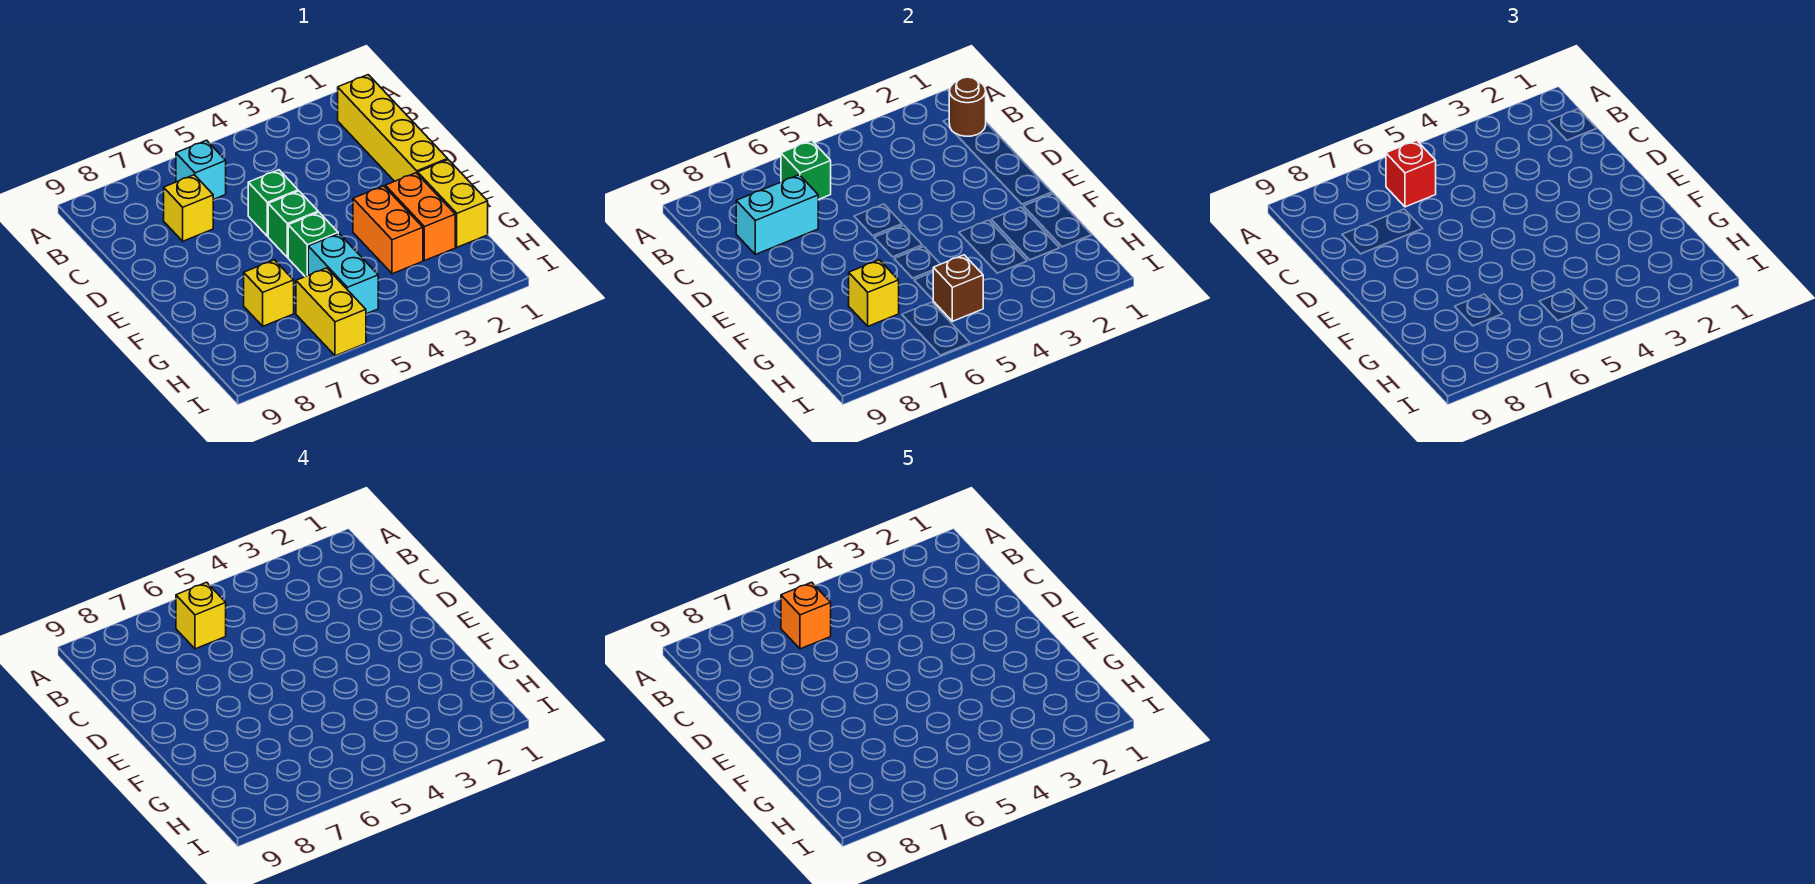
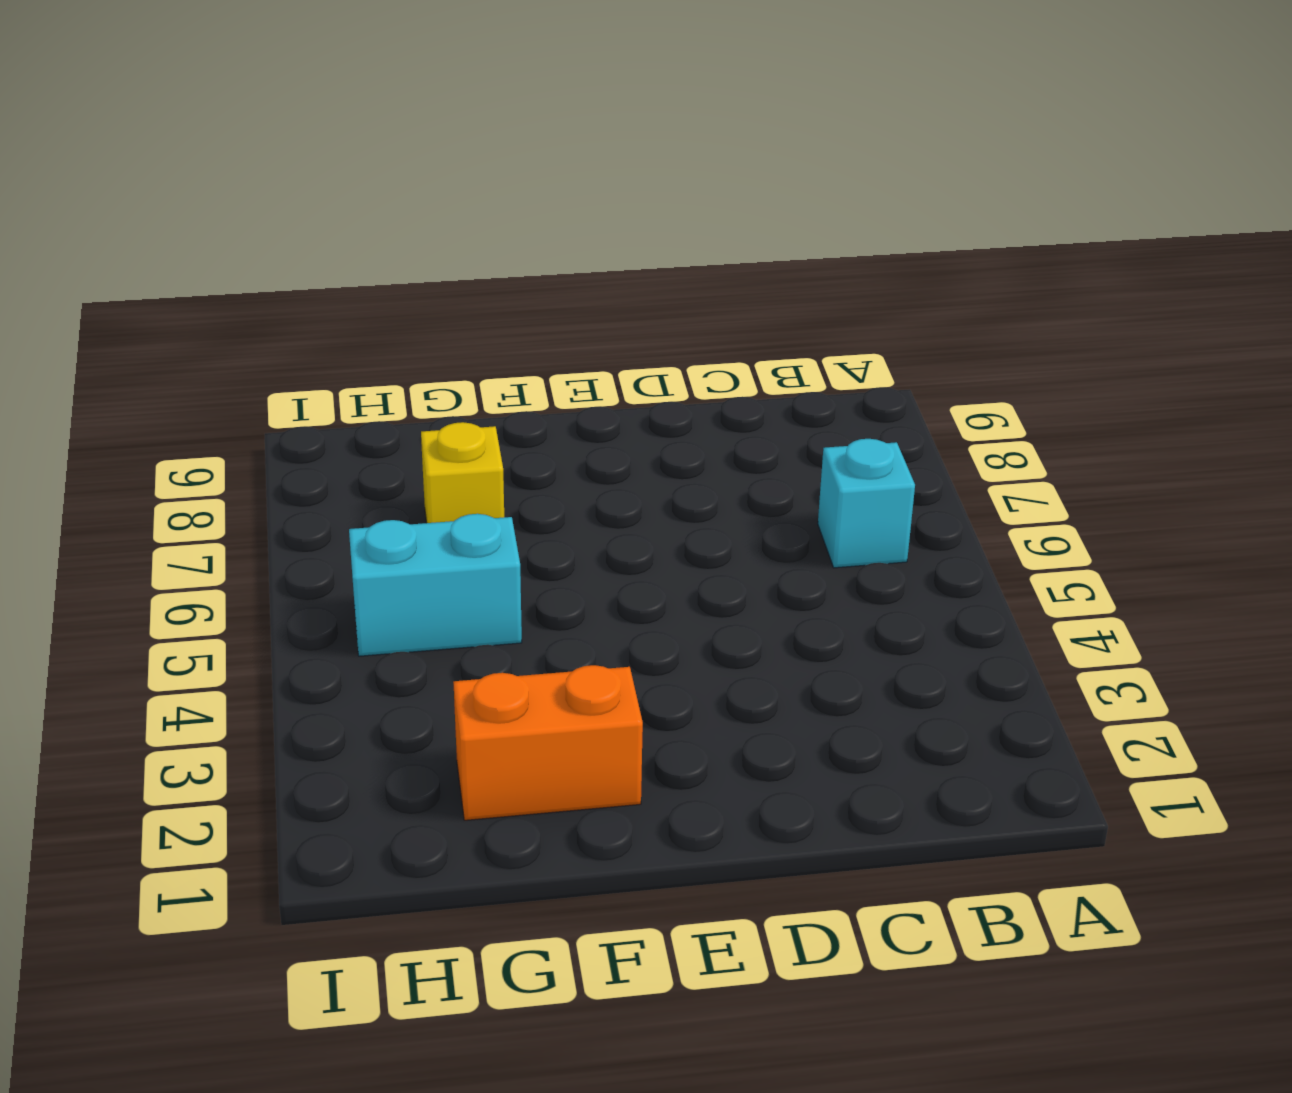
none -> yellow brick B1:E1 level 1
none -> yellow brick C7 level 1
none -> green brick D5 level 1

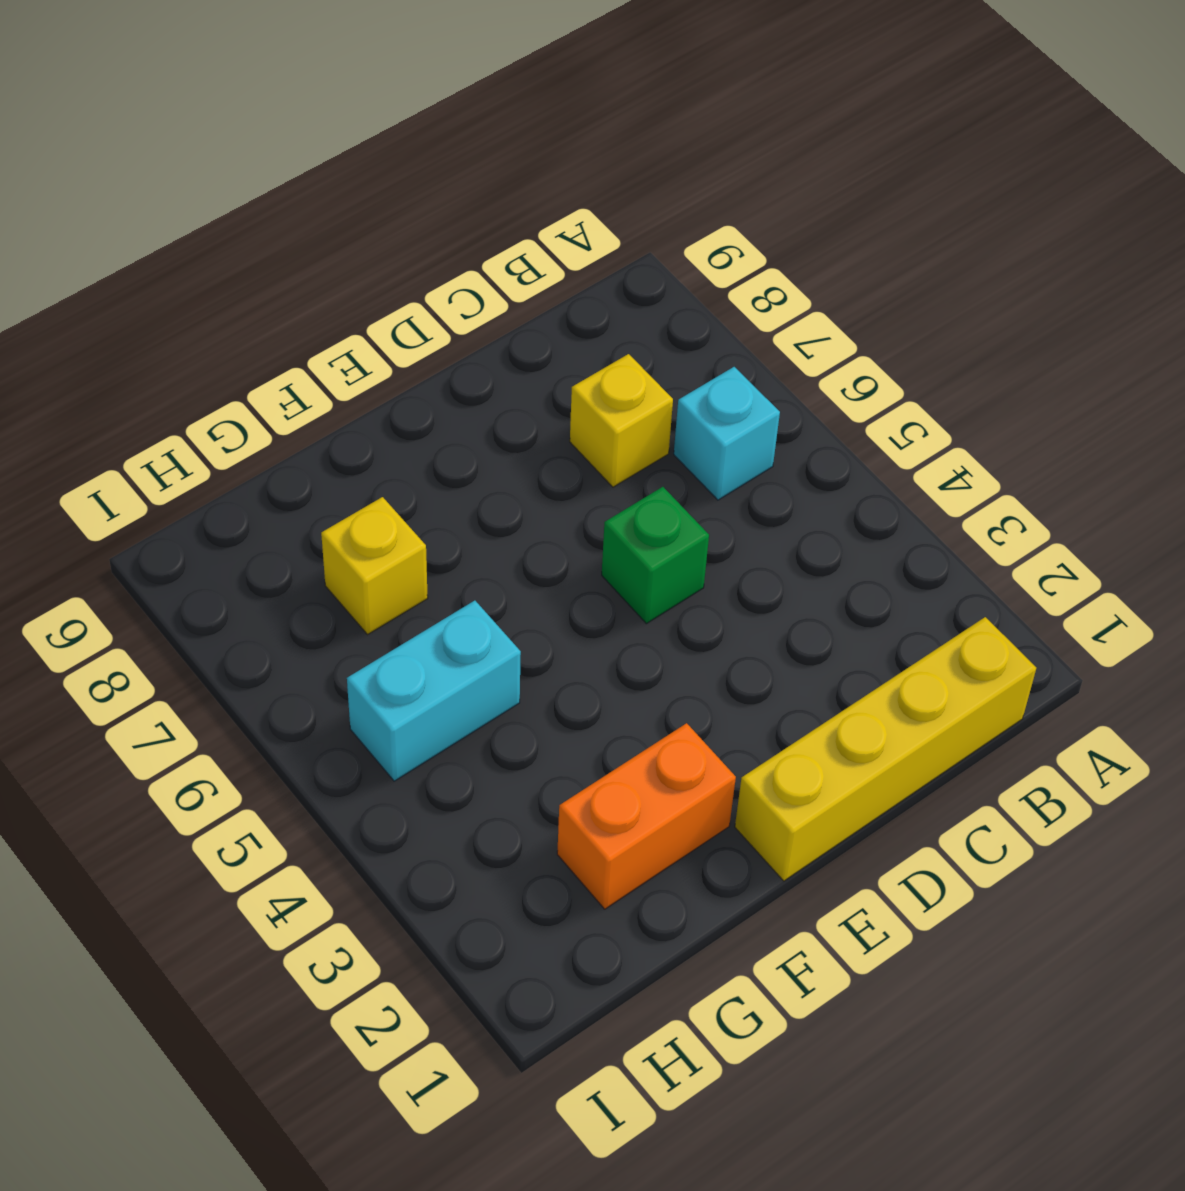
none -> green brick E5 level 1
none -> yellow brick F1:G1 level 1
none -> orange brick F3:G3 level 1

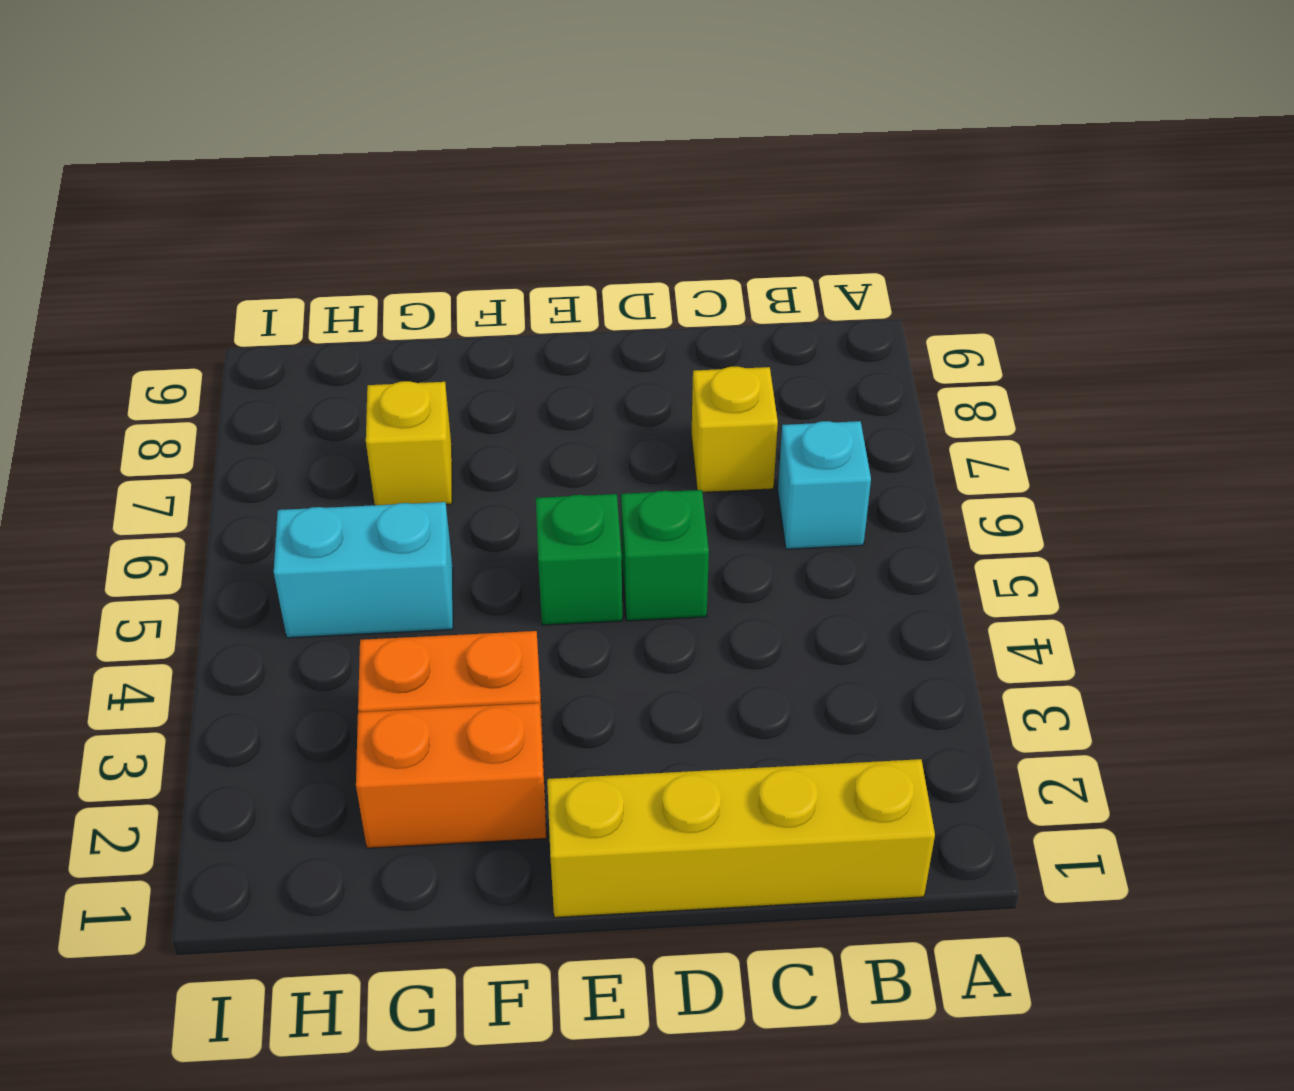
none -> yellow brick F1:G1 level 1
none -> green brick F5 level 1
none -> yellow brick H6:I6 level 1

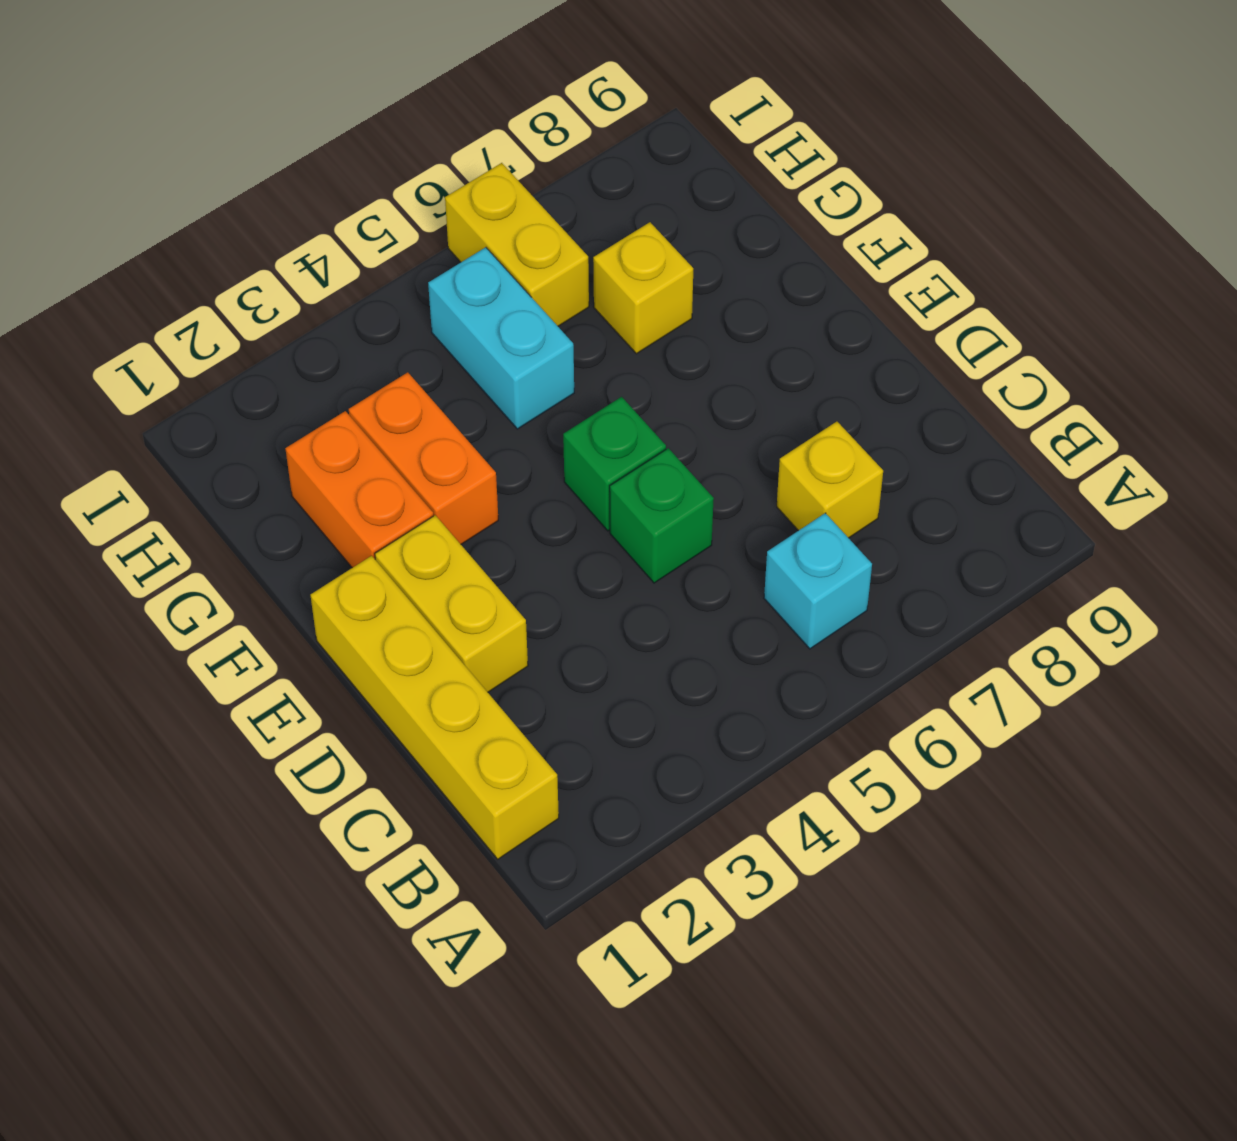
yellow brick D2:E2 level 1 -> yellow brick F1:G1 level 1
none -> green brick F5 level 1
none -> brown round brick B1 level 2
none -> green brick B6 level 2

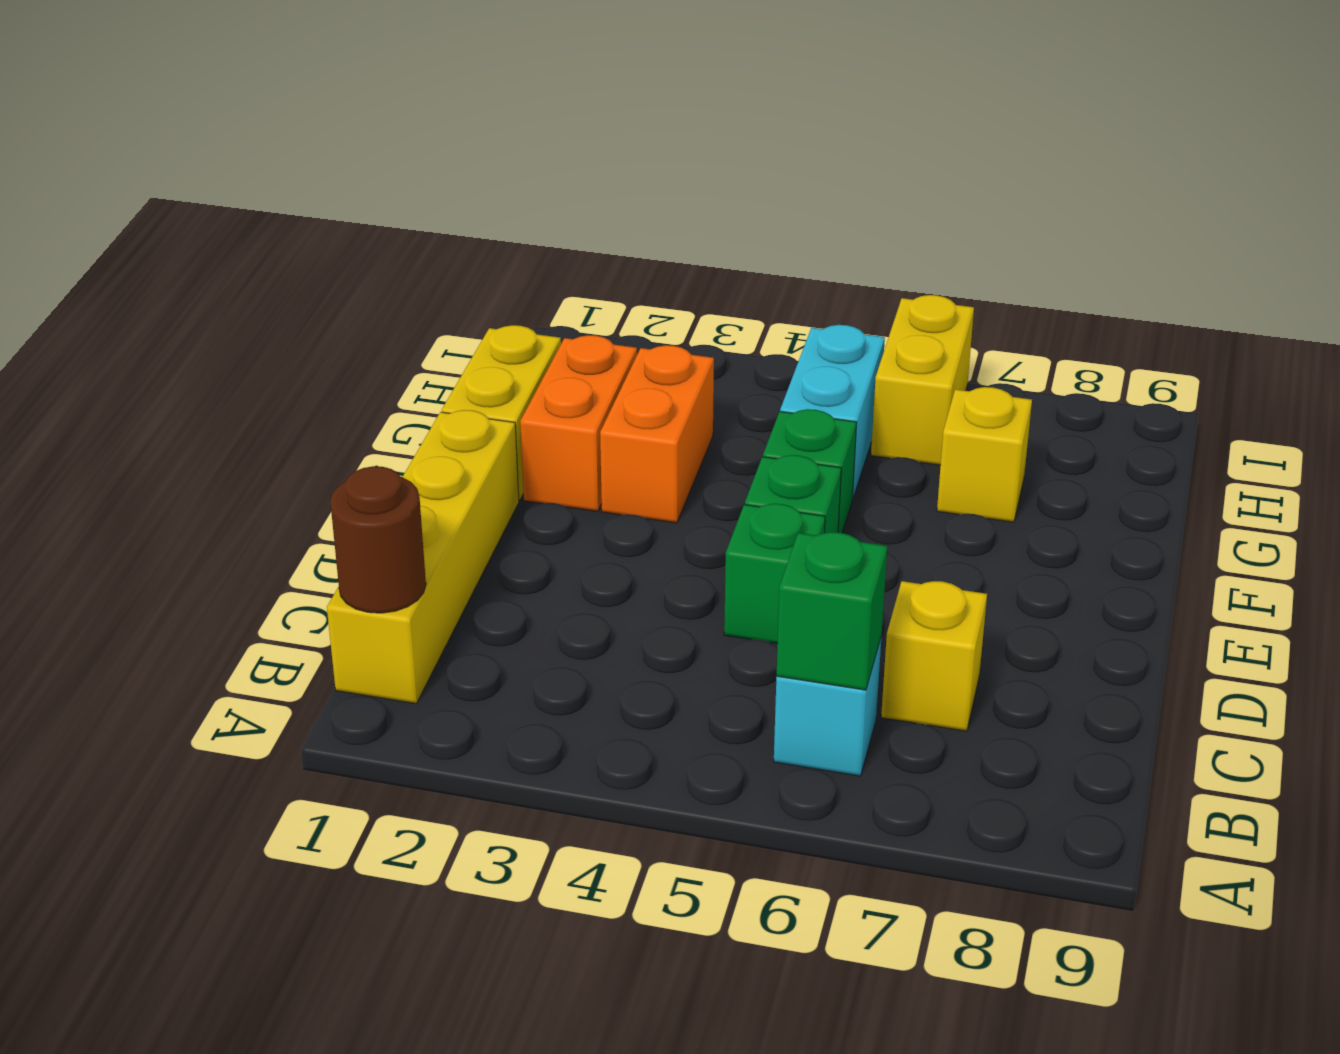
none -> cyan brick C7:C8 level 2
none -> yellow brick G7 level 2
none -> brown brick H5 level 2

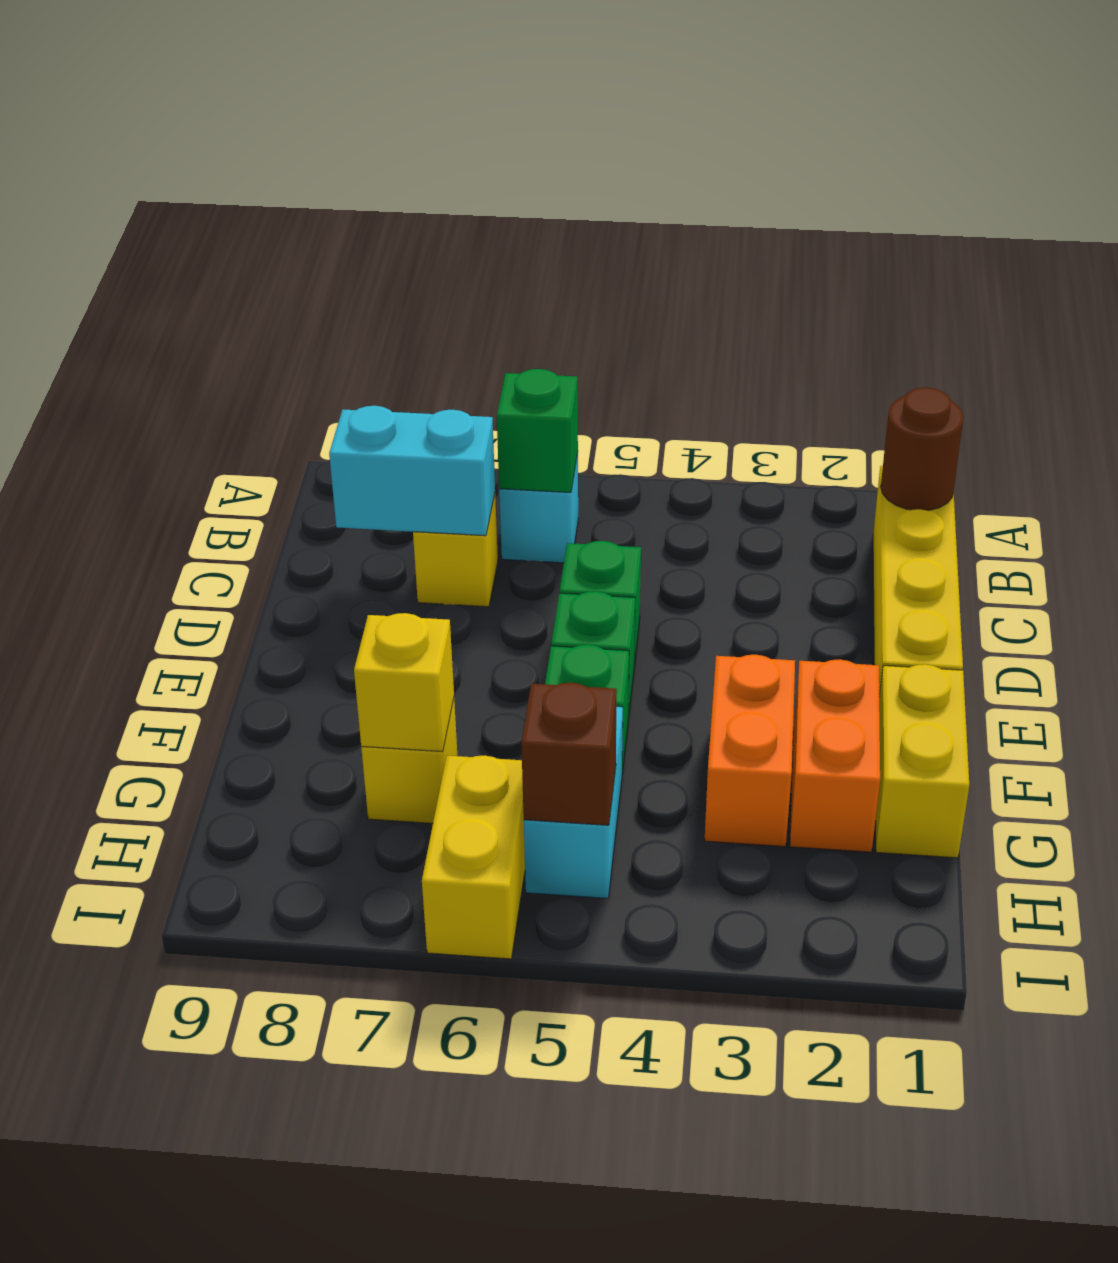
none -> red brick B6 level 3
none -> yellow brick B6 level 4
none -> orange brick B6 level 5

